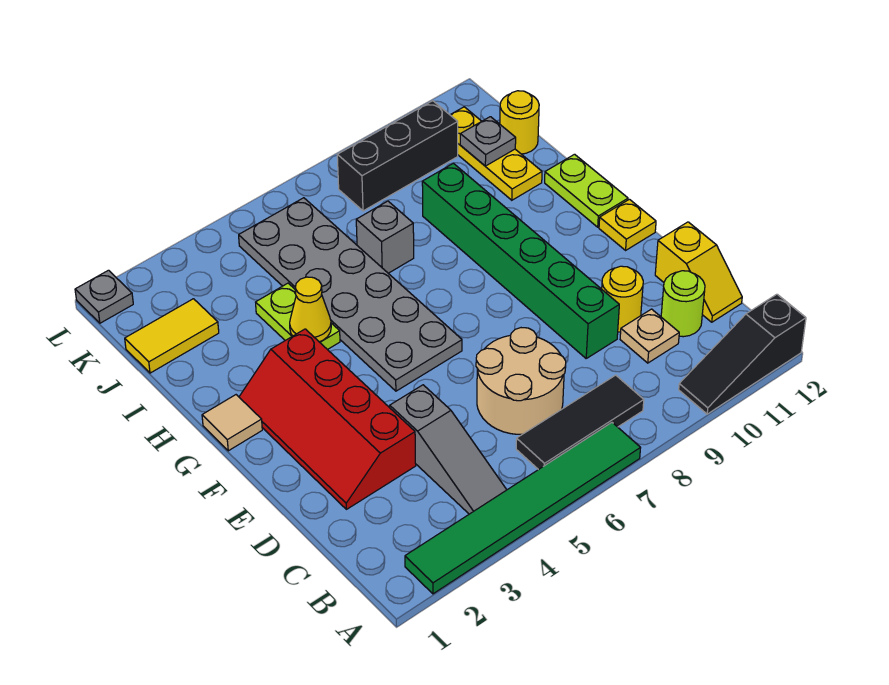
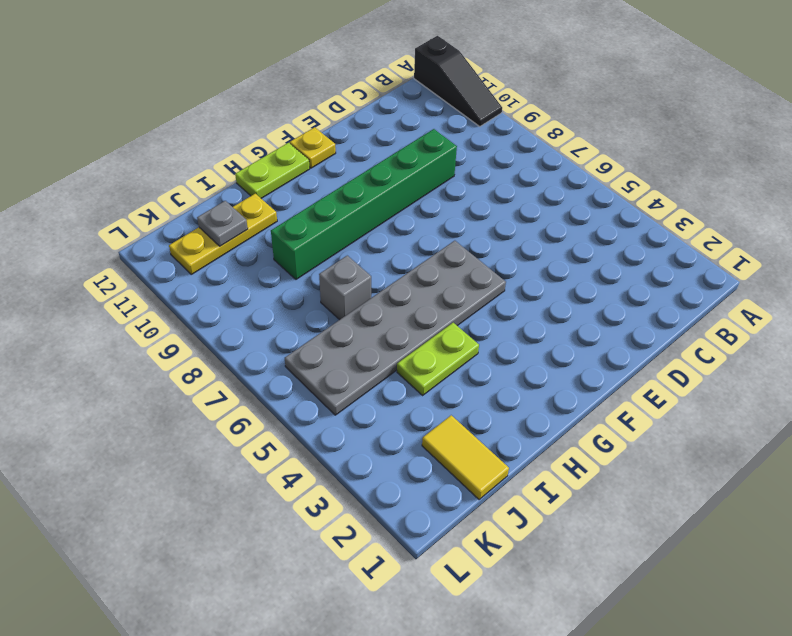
none -> green tile A2:A7 level 1
none -> grey slope B4:D4 level 1 top D
none -> black tile B6:B8 level 1

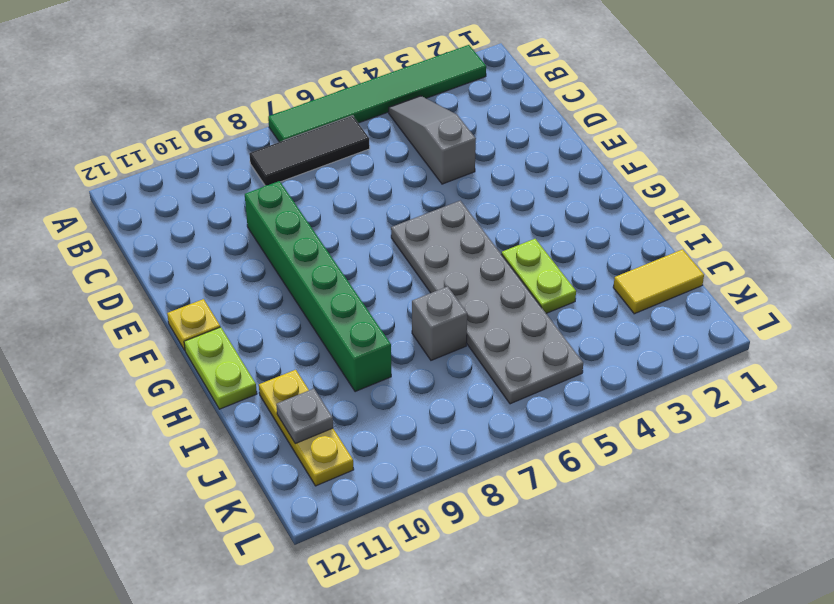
none -> black slope A10:A12 level 1 top 12
none -> tan round brick C6:D7 level 1
none -> tan plate C10 level 1

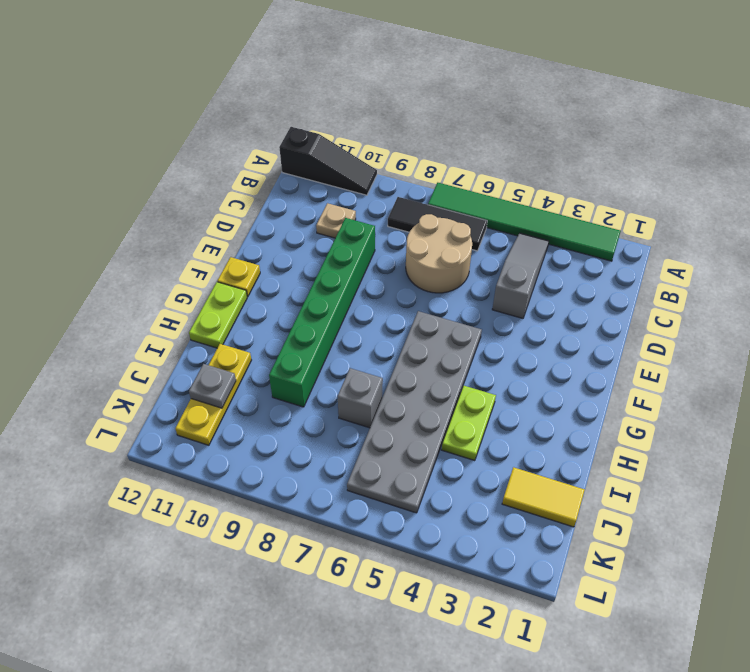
none -> lime round brick C11 level 1
none -> yellow slope C12:D12 level 1 top D
none -> red slope D2:G3 level 1 top 3

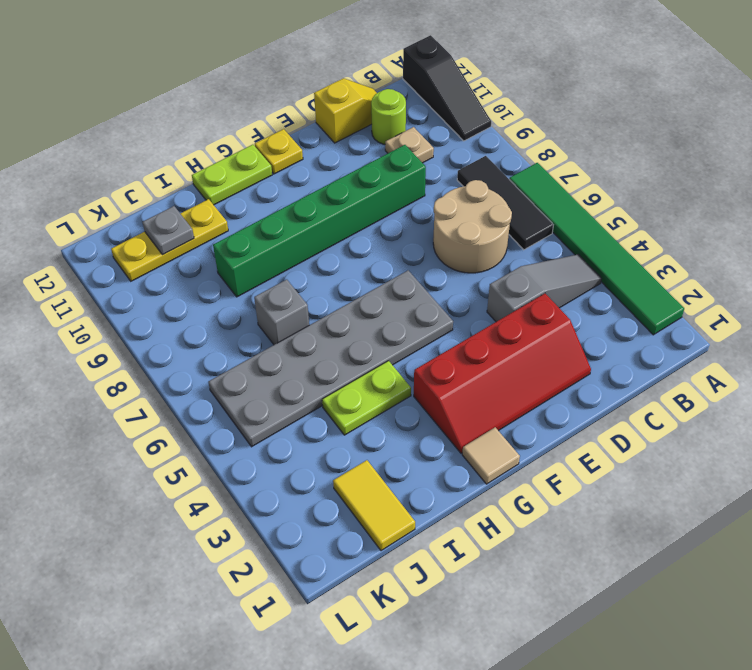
none -> yellow round brick D10 level 1
none -> yellow round brick J12 level 1
none -> black brick K8:K10 level 1

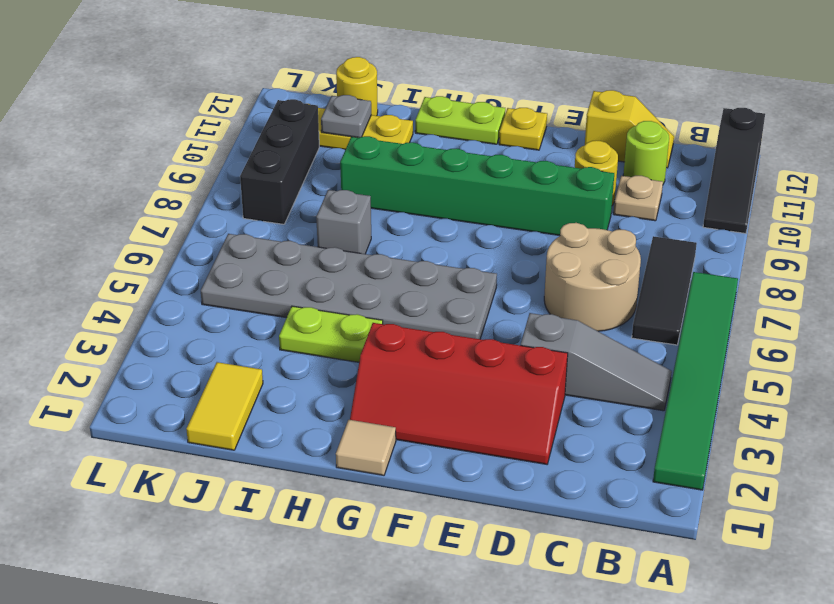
none -> grey plate L1 level 1
none -> yellow cone H4 level 2

